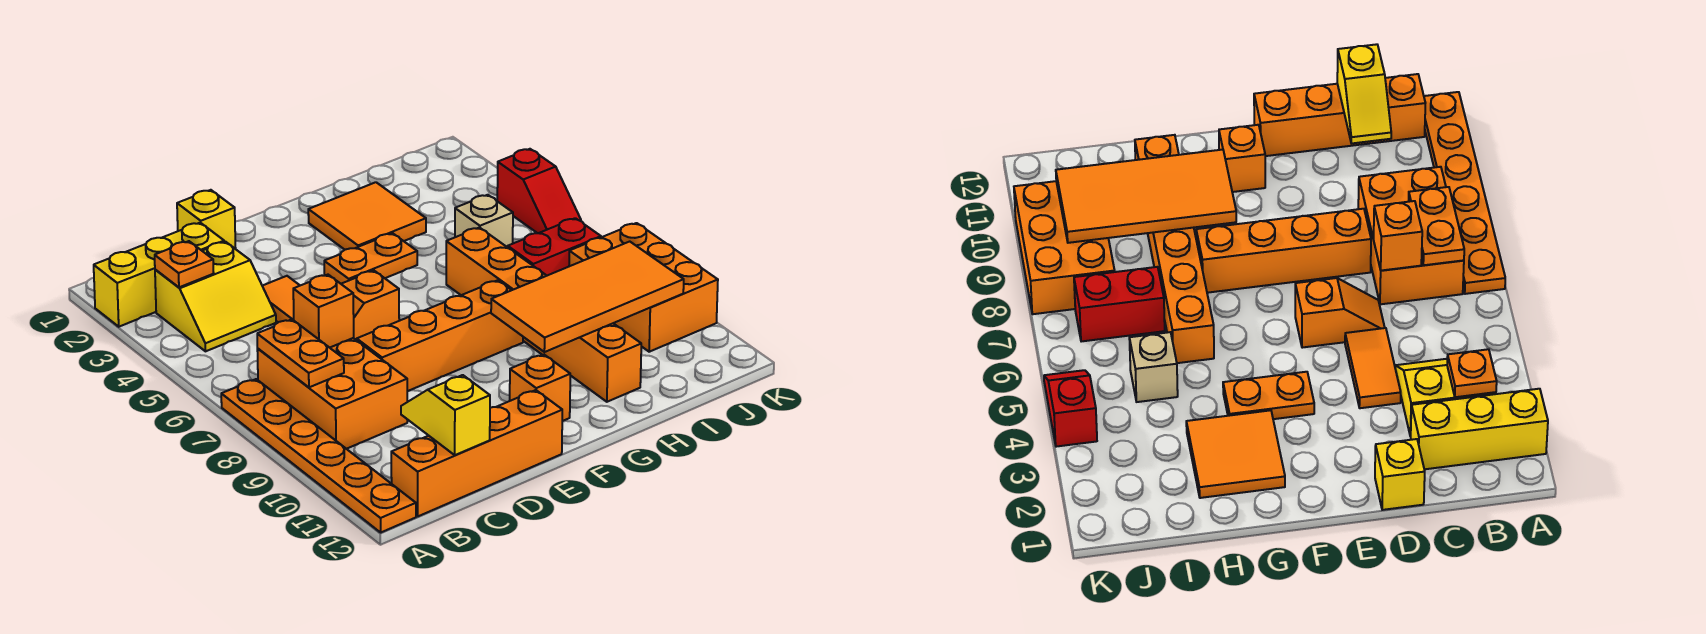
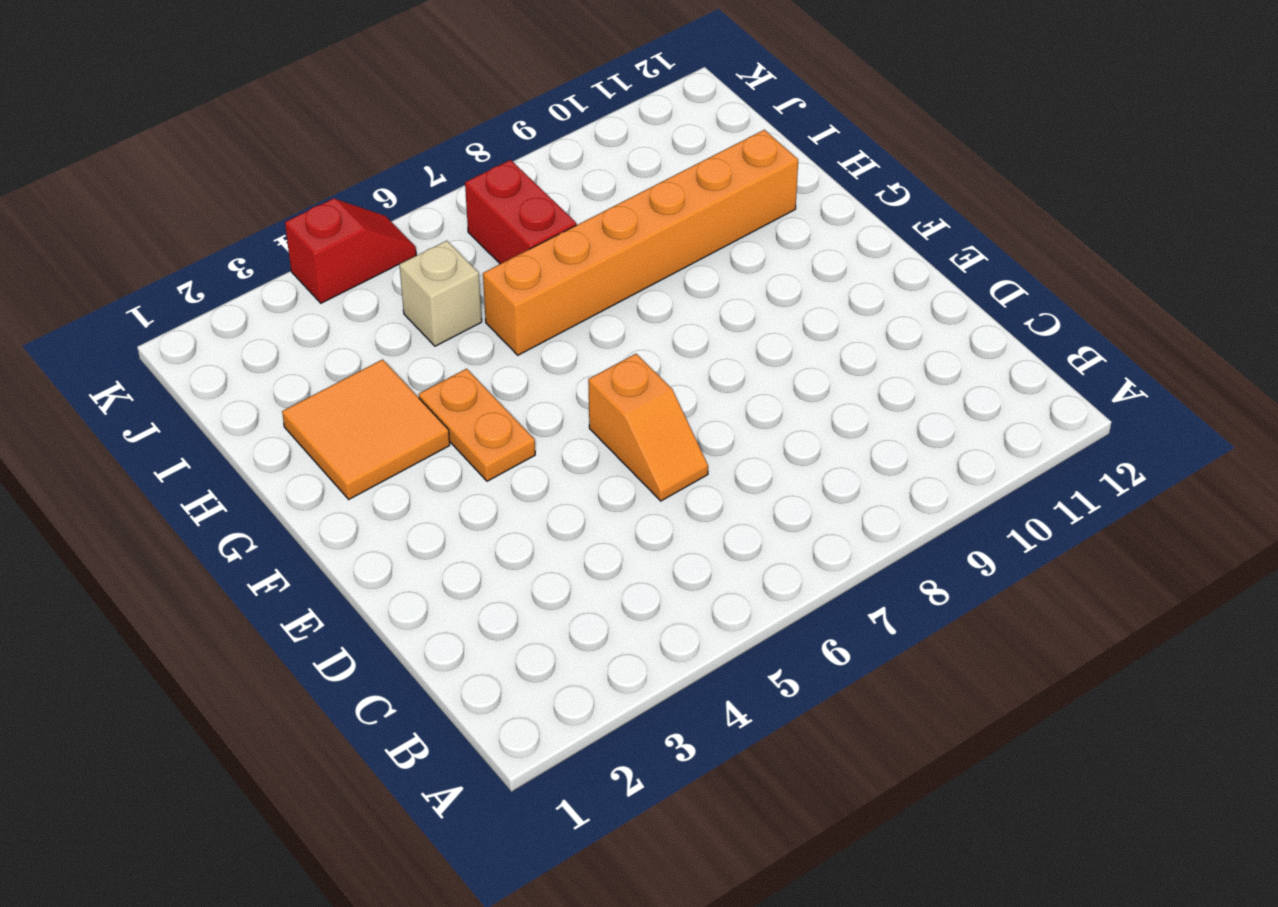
none -> yellow brick A2:C2 level 1
none -> orange plate A7:A12 level 1
none -> yellow slope B3:C4 level 1 top 3

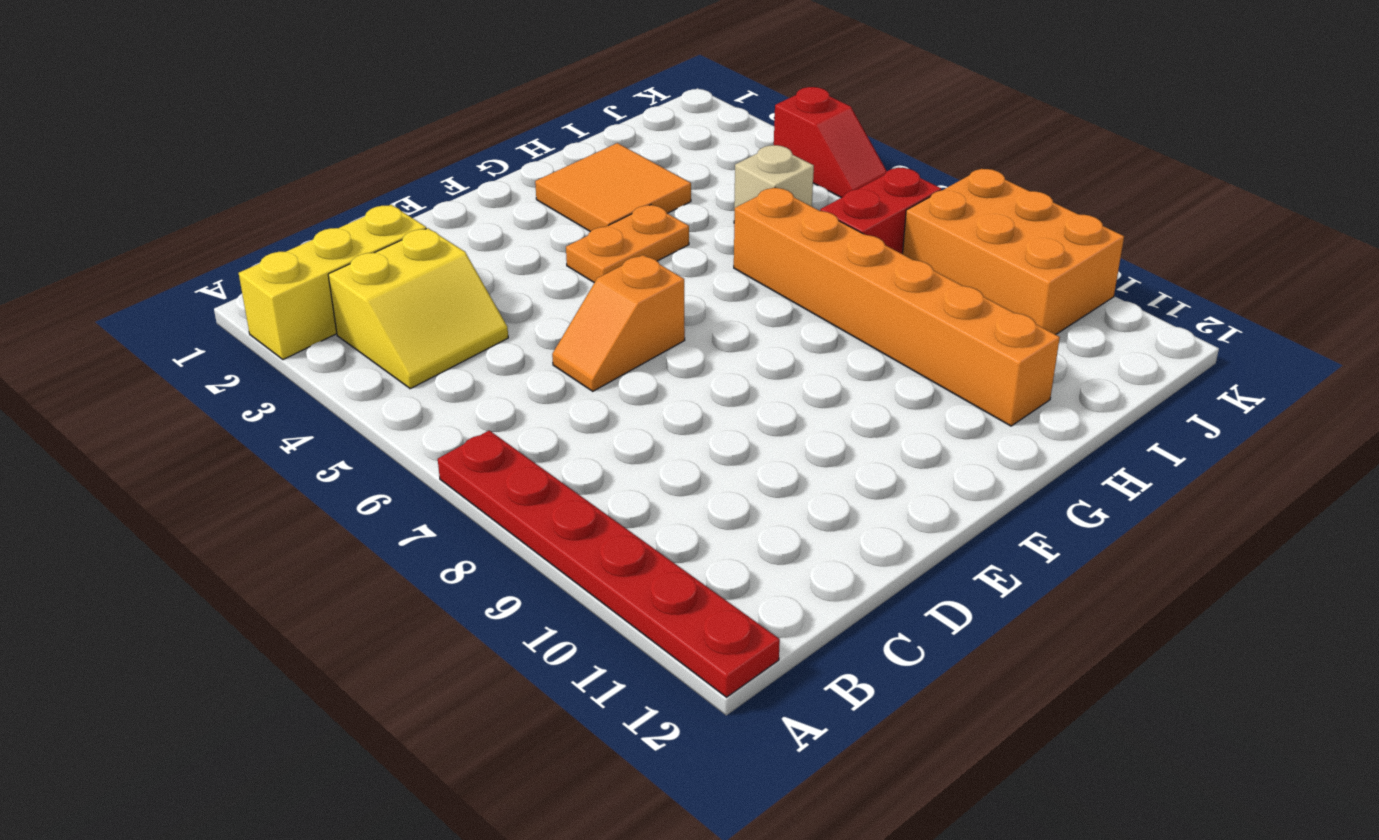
red plate A7:A12 level 1 -> orange plate A7:A12 level 1
none -> orange brick B7:C9 level 1
none -> orange brick B12:E12 level 1
none -> yellow brick D1 level 1

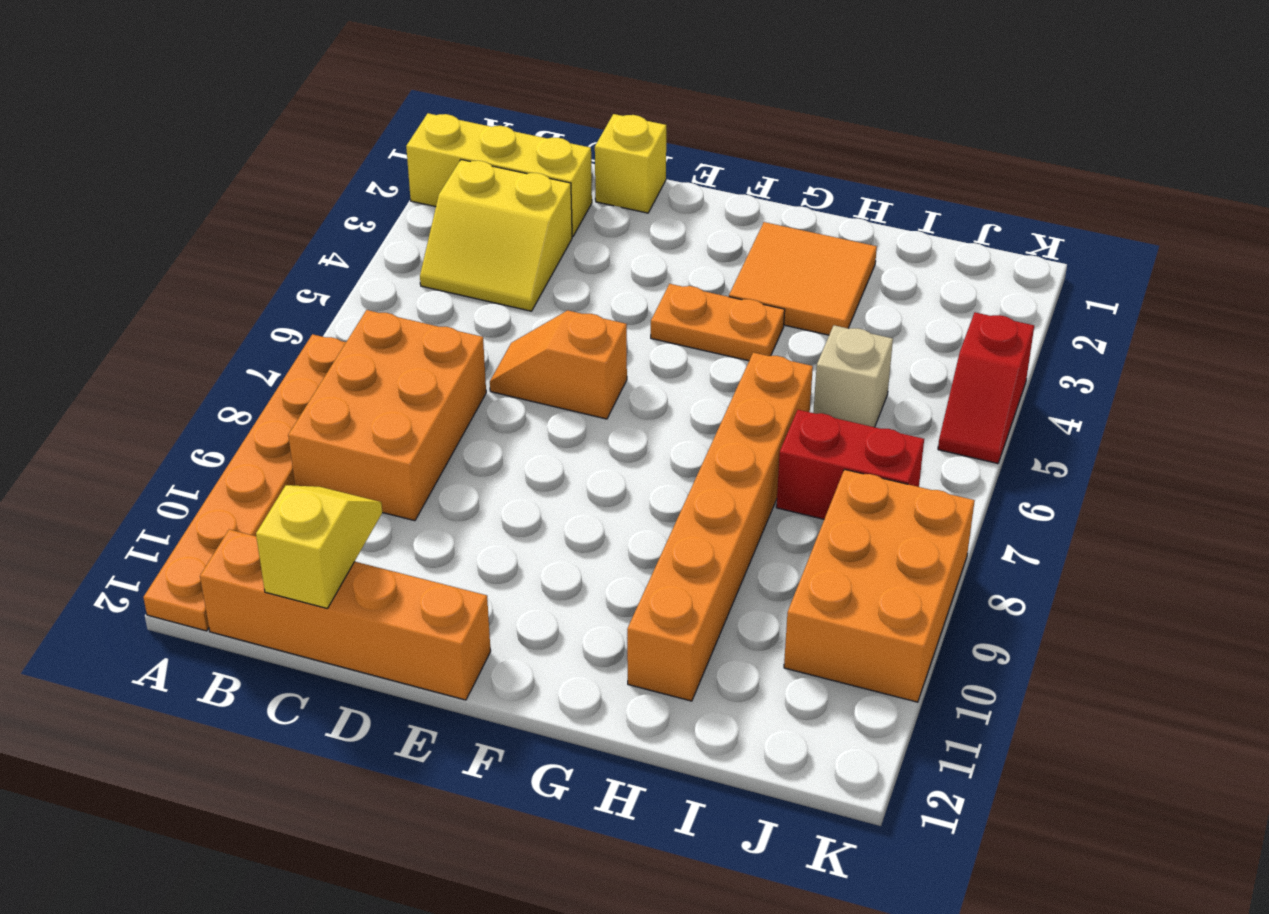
none -> orange tile D4:D5 level 1
none -> orange brick D8:G8 level 1
none -> orange brick F11 level 1

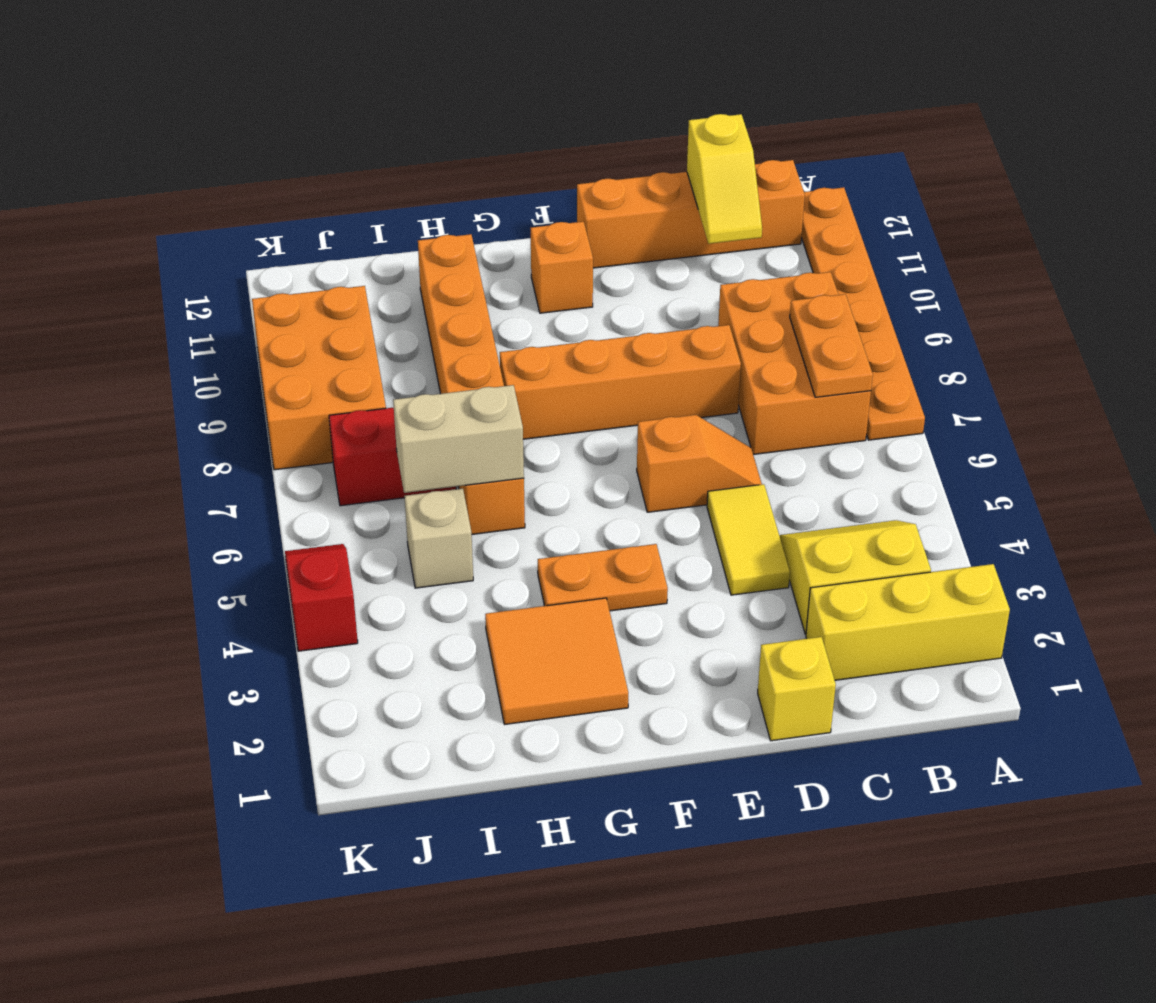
yellow tile D4:D5 level 1 -> orange tile D4:D5 level 1
tan brick H6:I6 level 2 -> none
none -> orange plate B3 level 2
none -> orange brick C7 level 2
none -> orange tile G9:J10 level 2

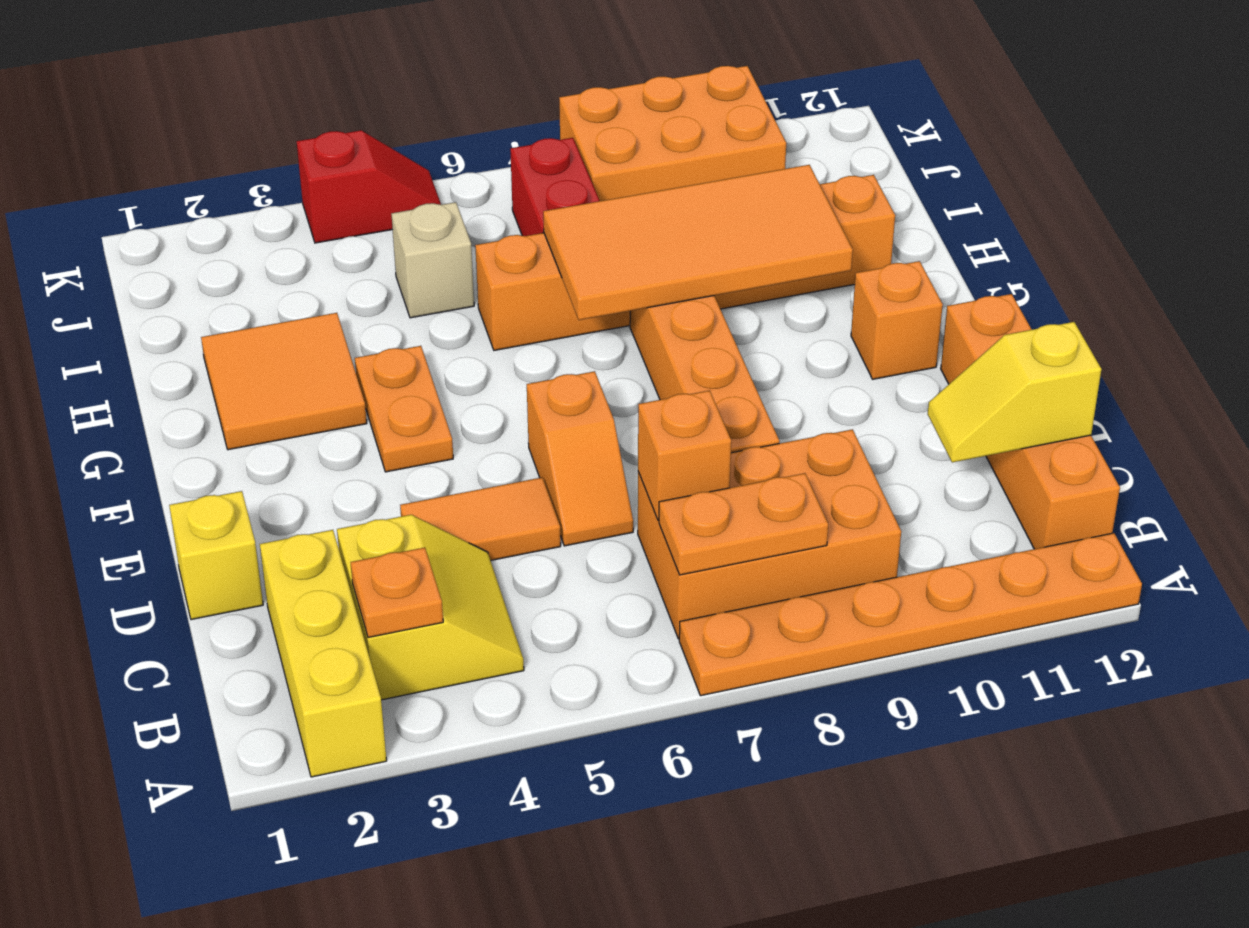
orange tile G7:H10 level 2 -> orange tile G9:J10 level 2

